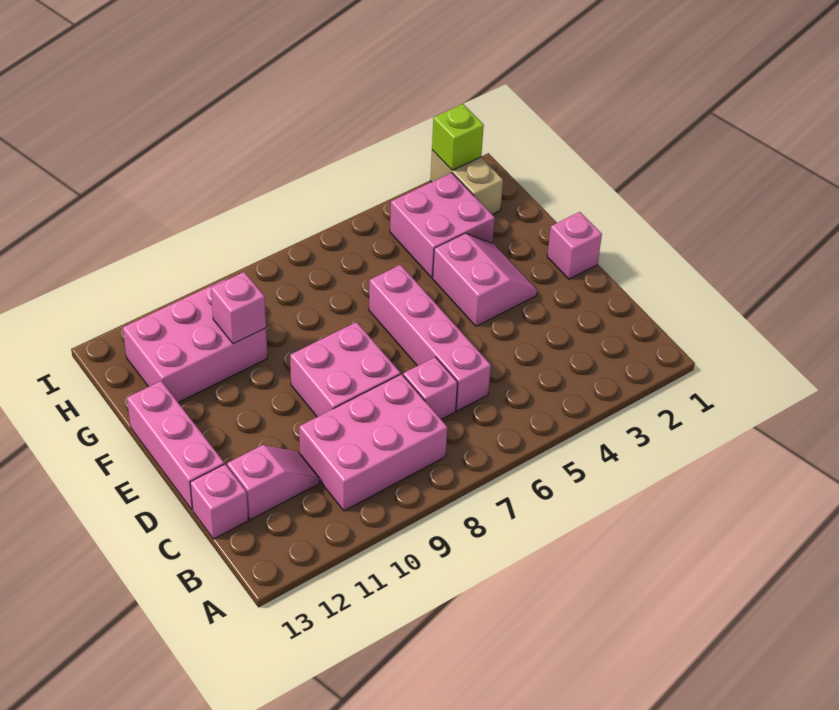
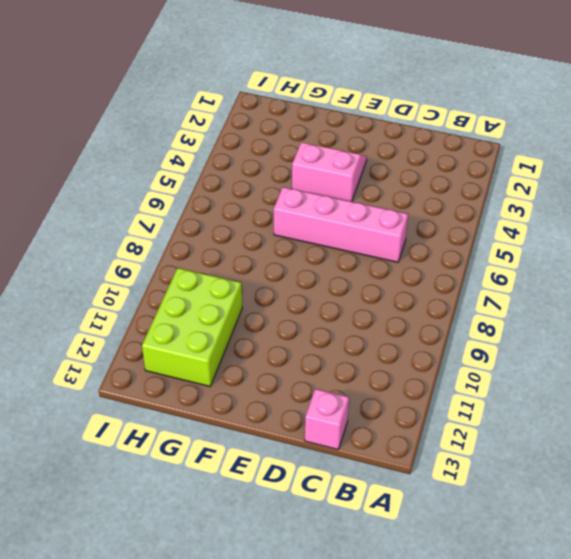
lime brick G10:H12 level 1 -> pink brick G10:H12 level 1
none -> pink brick B8:C10 level 1
none -> pink brick C7 level 1
none -> pink slope C11:C12 level 1 top 12

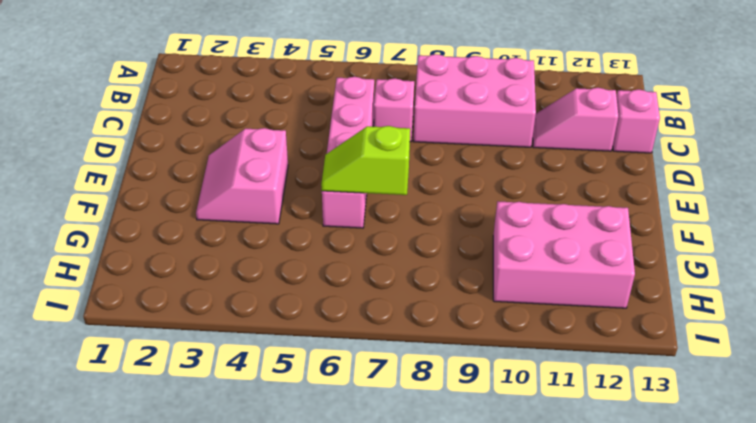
lime slope F6:F7 level 2 top 7 -> none
none -> pink brick D8:E9 level 1
none -> pink brick D13:F13 level 1
none -> pink brick E1 level 1

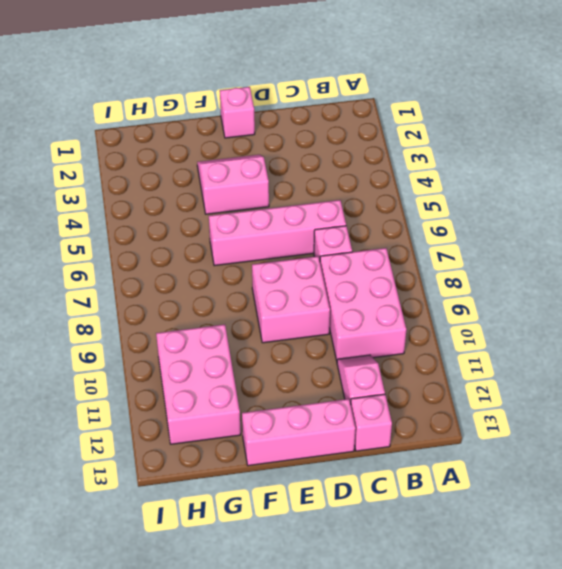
none -> pink brick G3:H4 level 1
none -> tan brick H2:I2 level 1
none -> pink brick G10 level 2

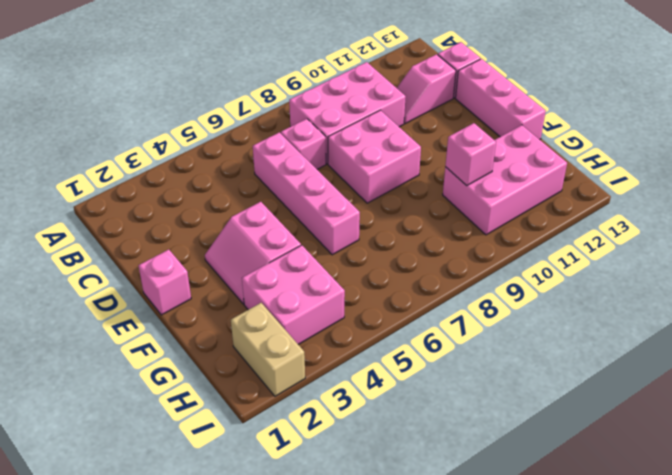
none -> lime brick I2 level 2

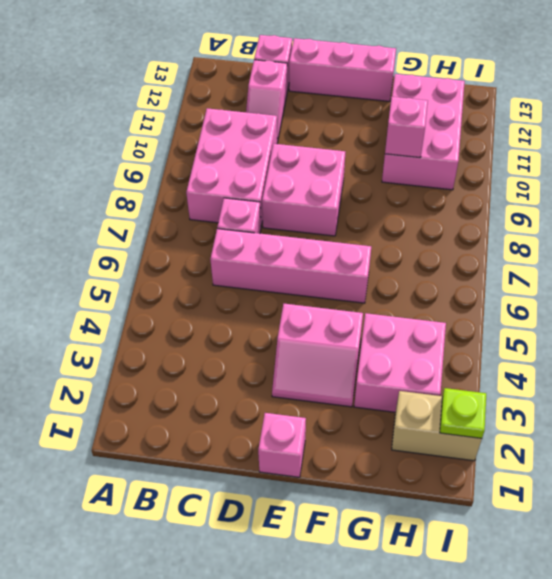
lime plate I2 level 2 -> lime brick I2 level 2

